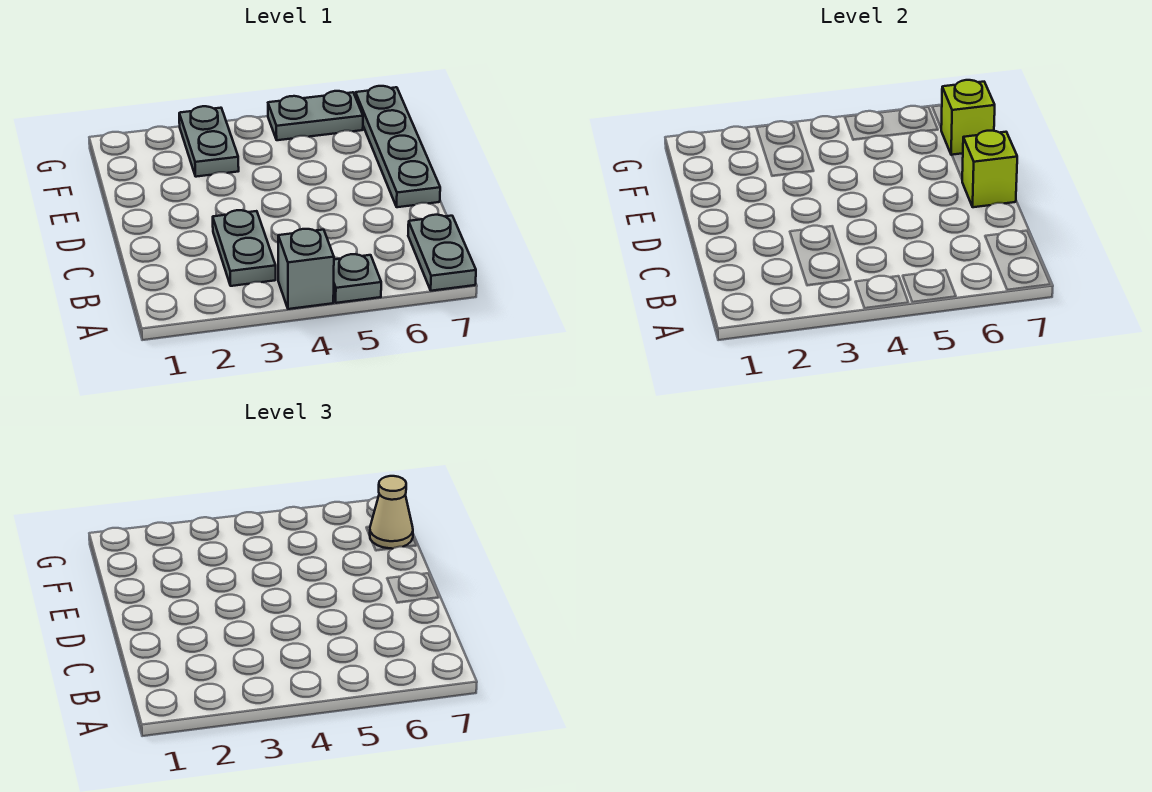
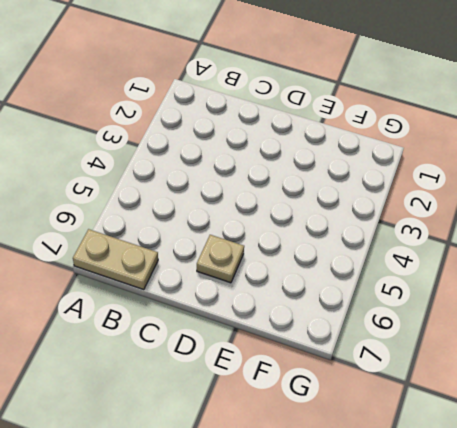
tan plate A7:B7 level 1 -> grey plate A7:B7 level 1
tan plate D6 level 1 -> none
none -> grey brick A4 level 1
none -> grey plate A5 level 1

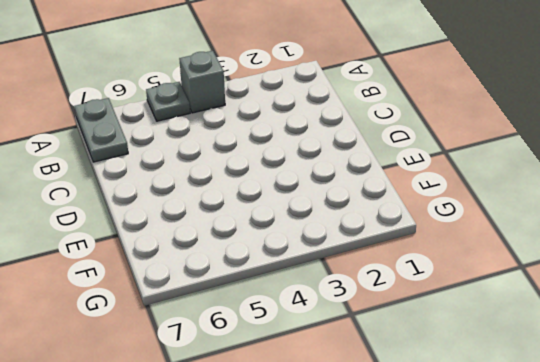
none -> grey plate B3:C3 level 1
none -> grey plate D7:G7 level 1

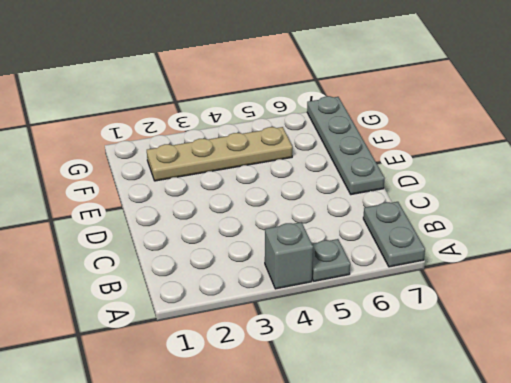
tan plate F2:F5 level 1 -> grey plate F3:G3 level 1
none -> grey plate B3:C3 level 1
none -> grey plate G5:G6 level 1

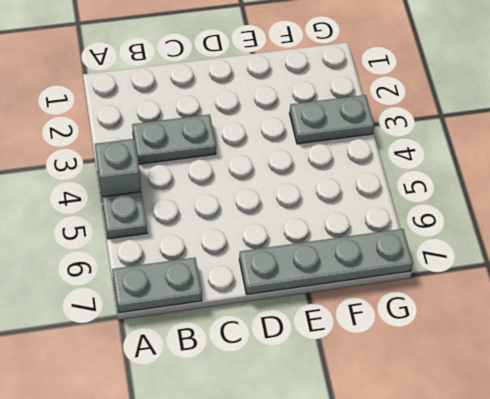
none -> grey plate G5:G6 level 1
none -> lime brick D7 level 2

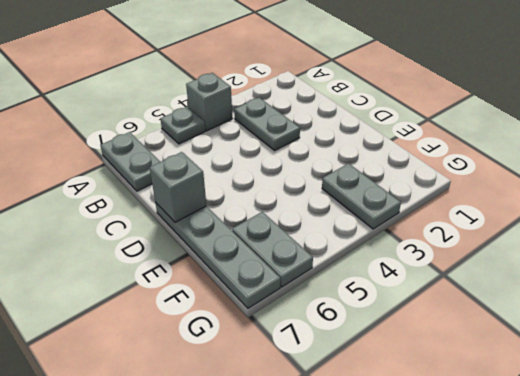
grey brick D7 level 2 -> lime brick D7 level 2
grey plate F6:G6 level 1 -> grey plate G5:G6 level 1
none -> lime brick F7 level 2
none -> tan cone F7 level 3

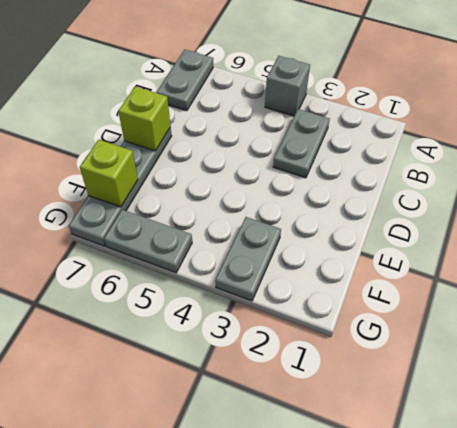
none -> grey plate A5 level 1
none -> tan cone F7 level 3

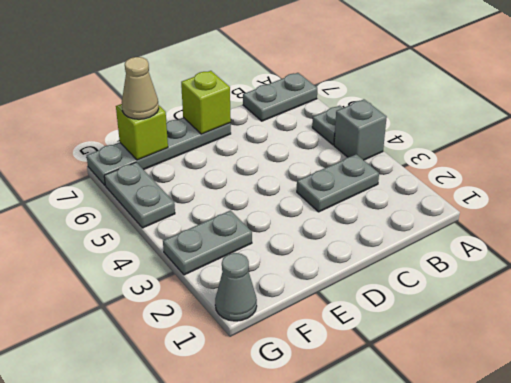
grey cone G1 level 1 -> none

